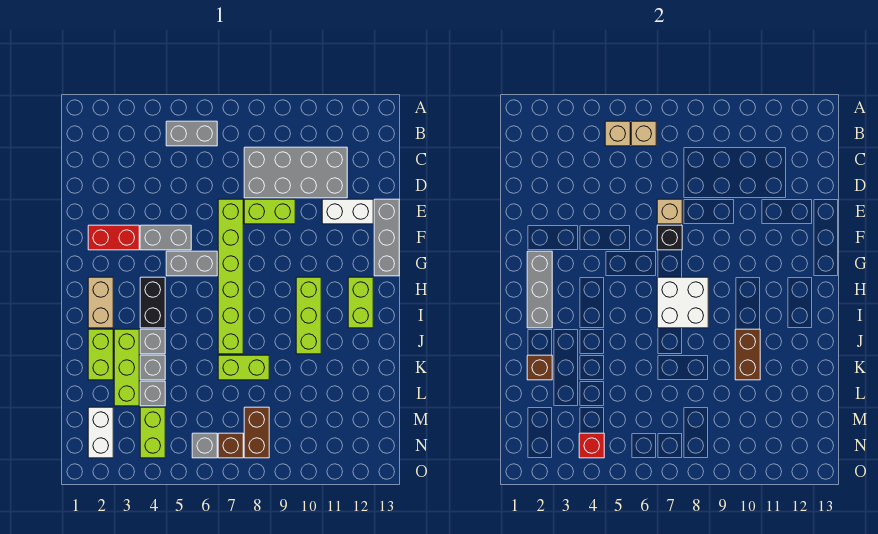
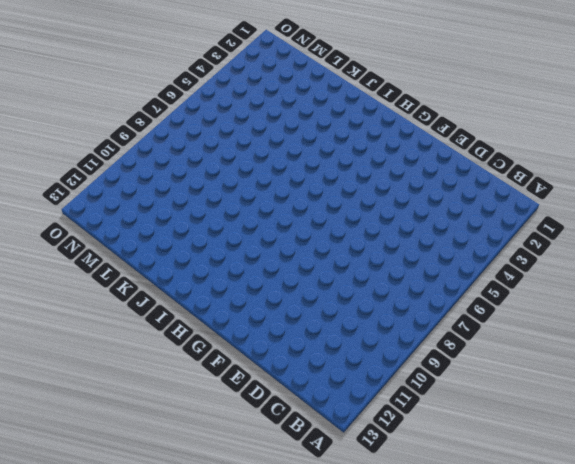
none -> grey brick B5:B6 level 1
none -> grey brick C8:D11 level 1
none -> lime brick E7:J7 level 1
none -> lime brick E8:E9 level 1

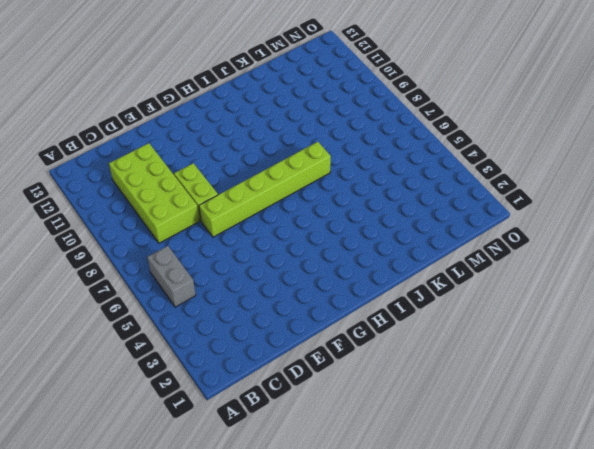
lime brick C8:D11 level 1 -> grey brick C8:D11 level 1
none -> white brick E11:E12 level 1
none -> grey brick E13:G13 level 1
none -> red brick F2:F3 level 1
none -> grey brick F4:F5 level 1

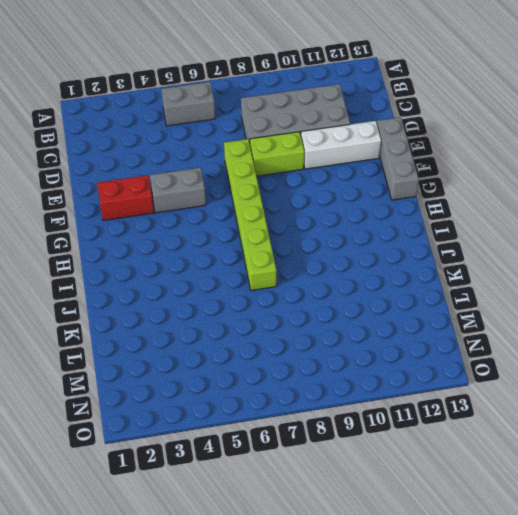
white brick E10:E12 level 1 -> white brick E11:E12 level 1
none -> grey brick G5:G6 level 1
none -> tan brick H2:I2 level 1
none -> black brick H4:I4 level 1
none -> lime brick H10:J10 level 1

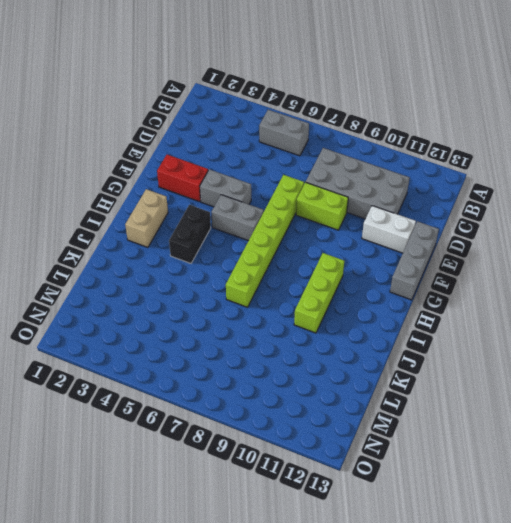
none -> lime brick H12:I12 level 1
none -> lime brick J2:K2 level 1
none -> lime brick J3:L3 level 1
none -> grey brick J4 level 1

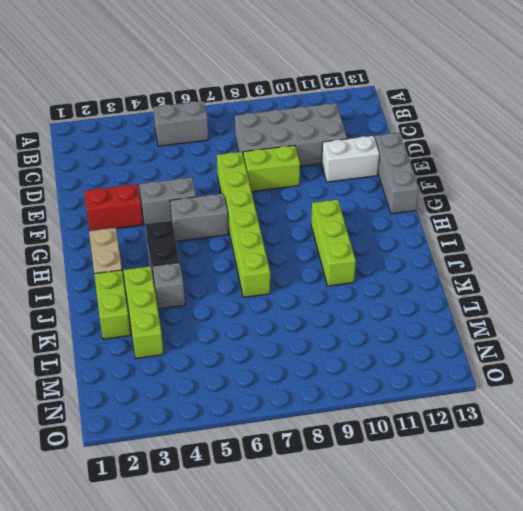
none -> lime brick H12:I12 level 1
none -> grey brick K4 level 1
none -> lime brick K7:K8 level 1
none -> grey brick L4 level 1

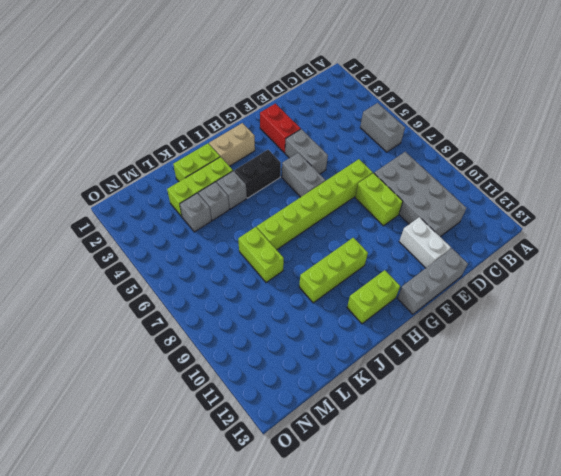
none -> white brick M2:N2 level 1
none -> lime brick M4:N4 level 1
none -> brown brick M8:N8 level 1
none -> grey brick N6 level 1

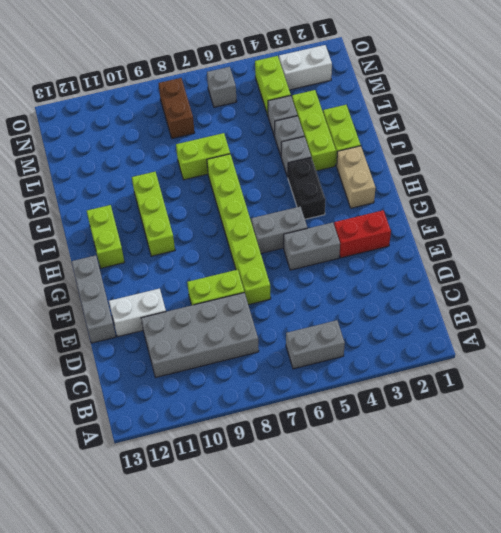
white brick N2:N3 level 1 -> white brick M2:N2 level 1
none -> brown brick N7 level 1
none -> tan brick B5 level 2
none -> tan brick B6 level 2
none -> tan brick E7 level 2

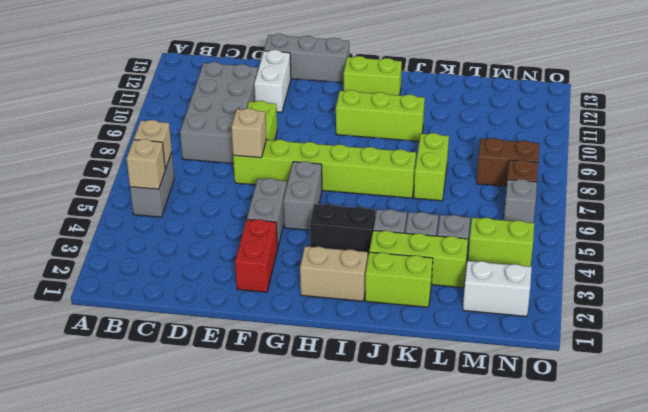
none -> black brick F7 level 2
none -> grey brick G2:I2 level 2
none -> white brick H7:I8 level 2
none -> brown brick J10:K10 level 2

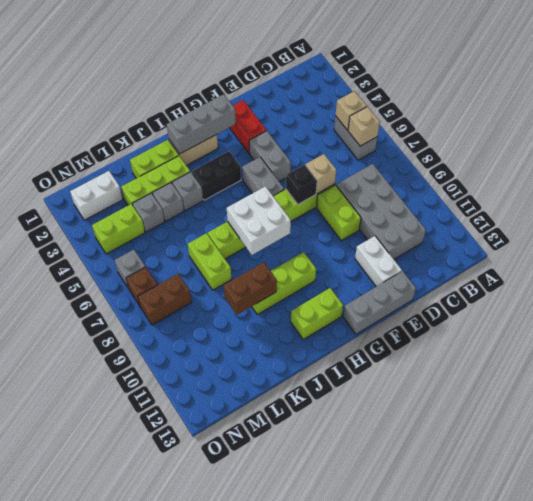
none -> brown brick K2 level 2
none -> red brick N4 level 2

